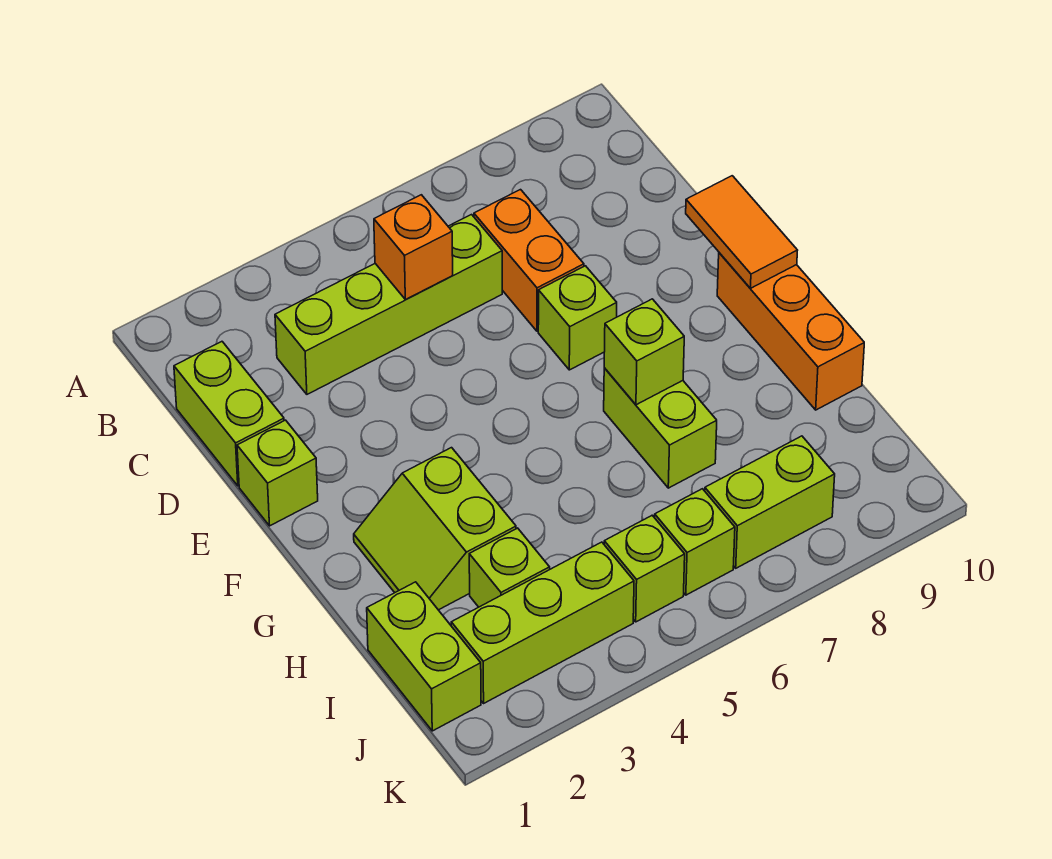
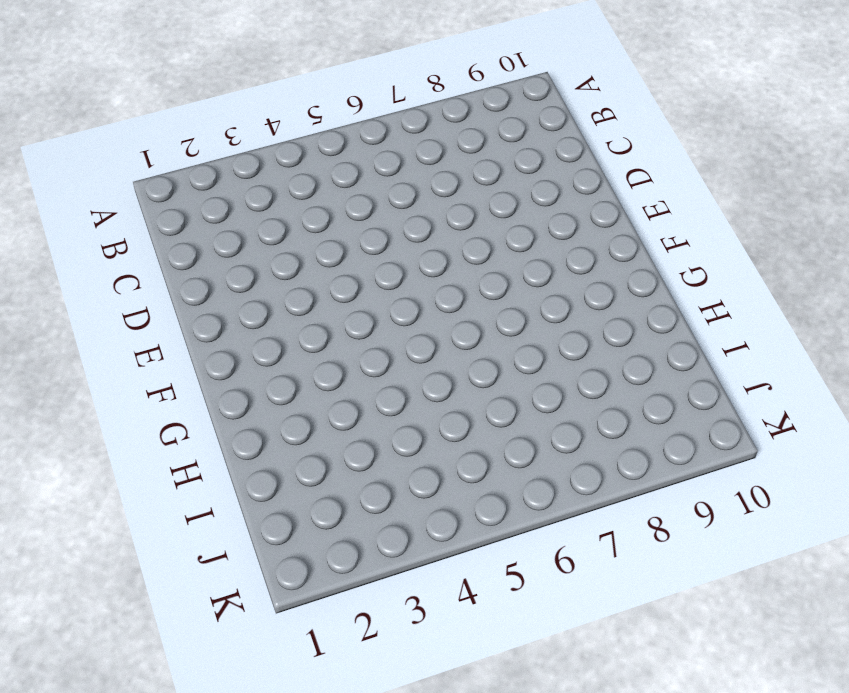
none -> lime brick C1:D1 level 1
none -> lime brick C3:C6 level 1
none -> orange brick C7:D7 level 1

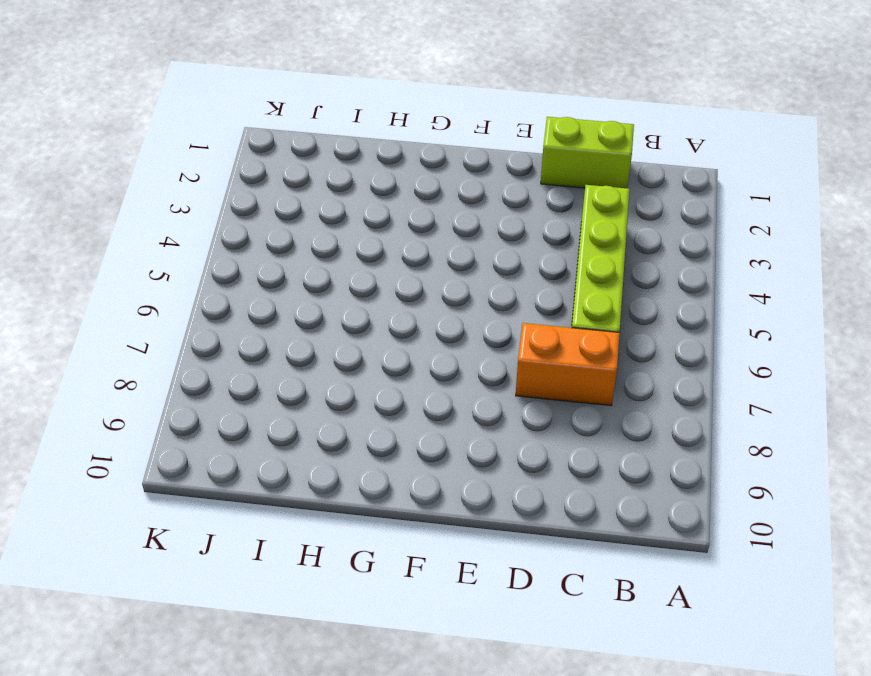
none -> lime brick E1 level 1
none -> lime brick E7 level 1
none -> orange brick F10:H10 level 1

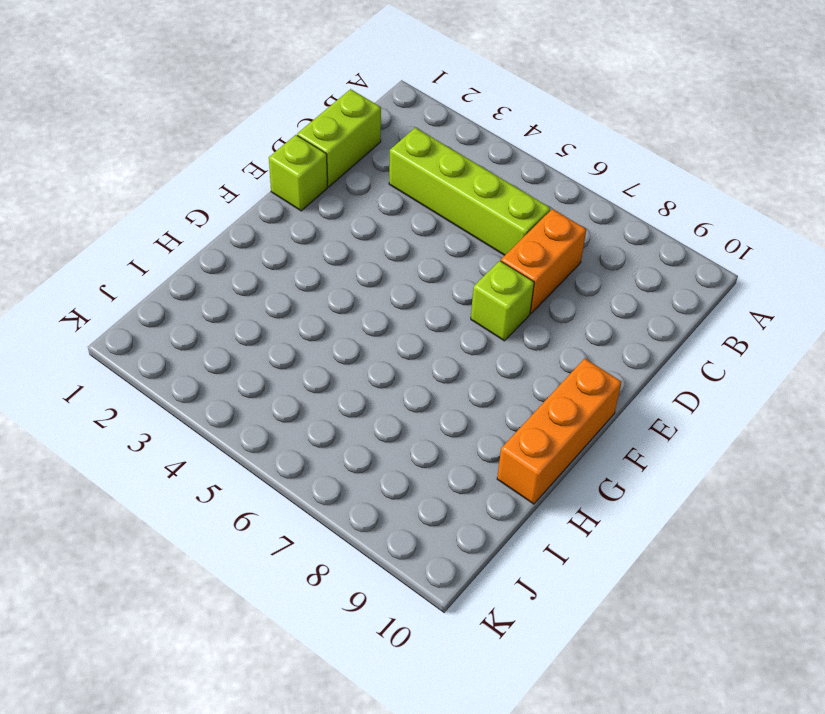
none -> lime slope G2:H3 level 1 top 3
none -> lime brick G7:H7 level 1
none -> lime brick I1:J1 level 1

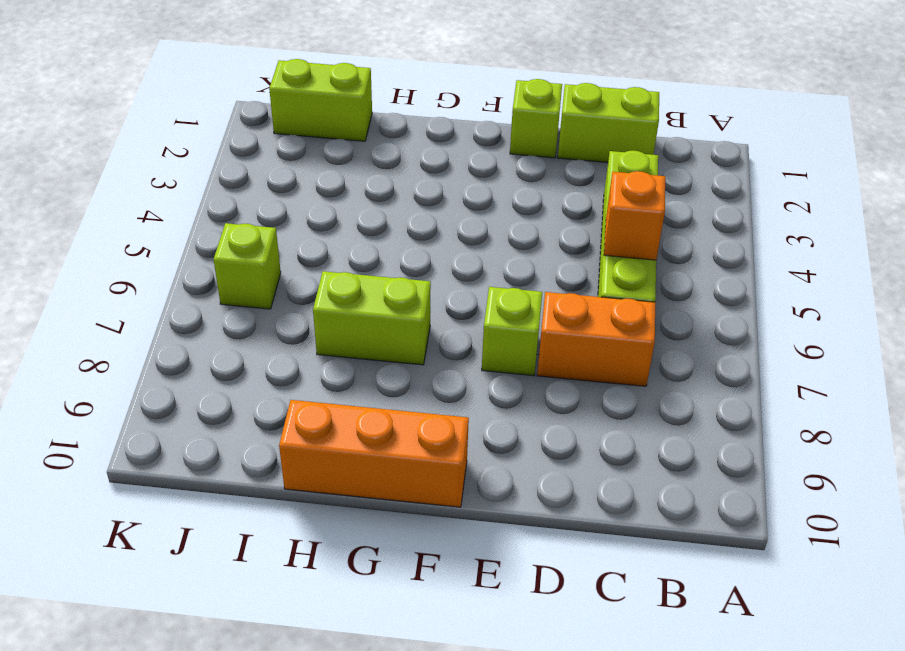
none -> lime slope G2:H3 level 1 top 3
none -> lime brick I3 level 1
none -> lime brick J2:J4 level 1

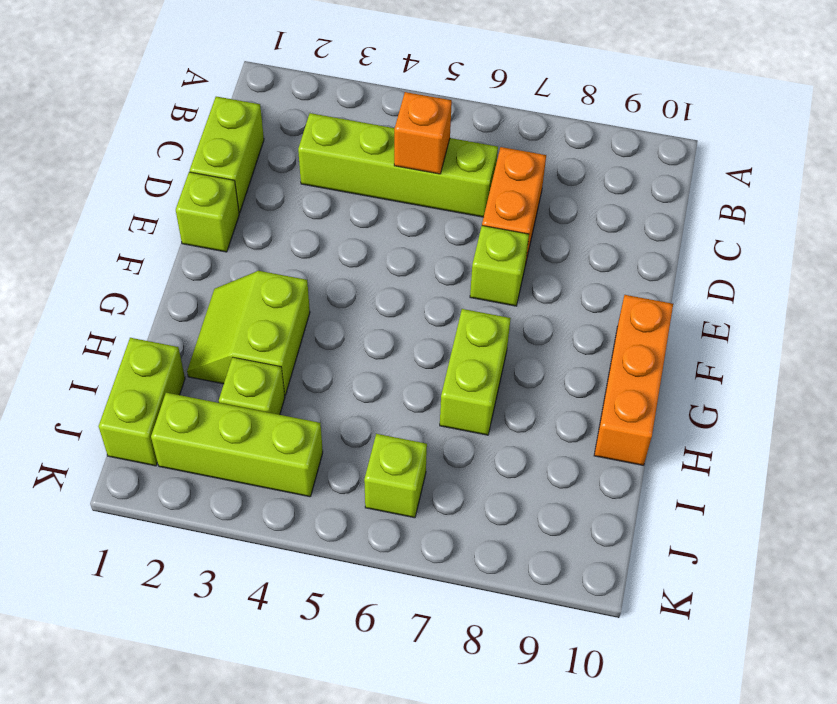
none -> lime brick J5 level 1
none -> lime brick J7:J8 level 1
none -> orange tile E10:F10 level 2

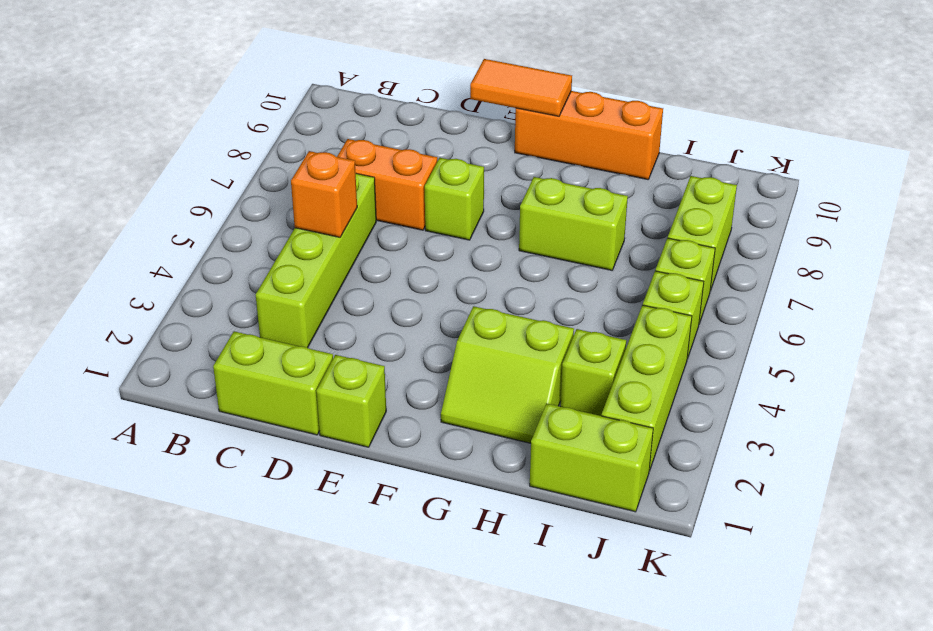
none -> lime brick G7 level 2

